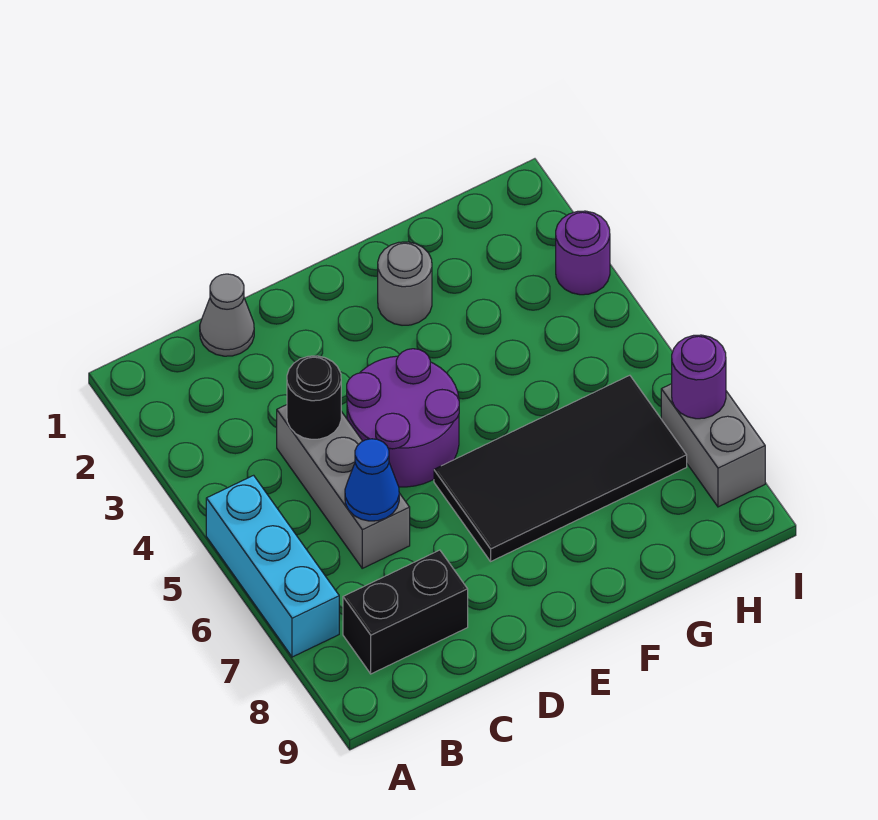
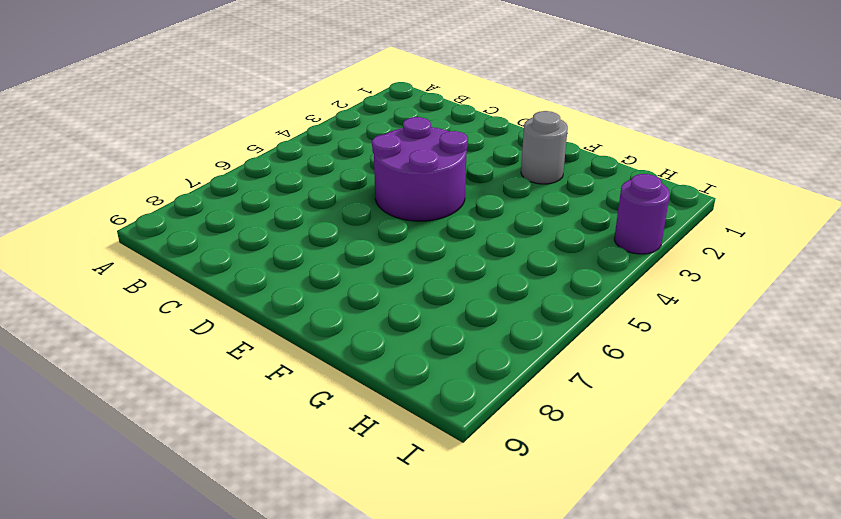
none -> cyan brick A5:A7 level 1
none -> black brick B8:C8 level 1
none -> grey cone C1 level 1

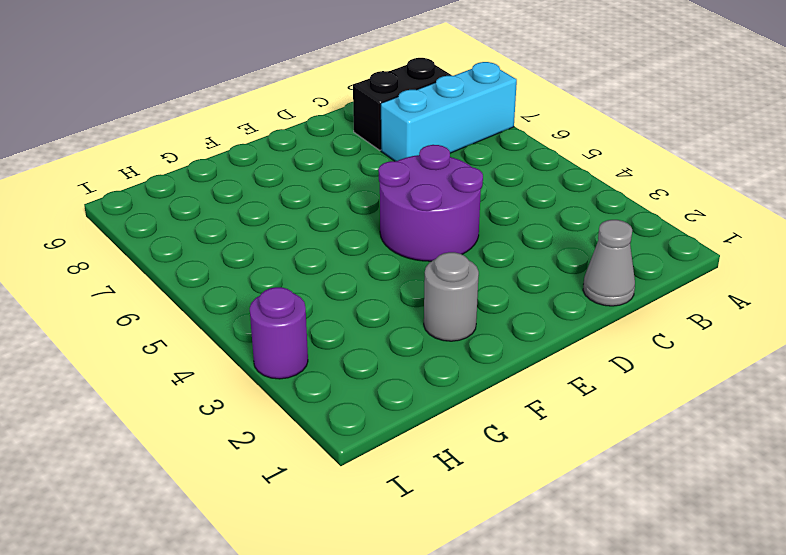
cyan brick A7:C7 level 1 -> cyan brick A5:A7 level 1
none -> grey brick C4:C6 level 1
none -> black tile E6:H7 level 1
none -> grey brick I7:I8 level 1

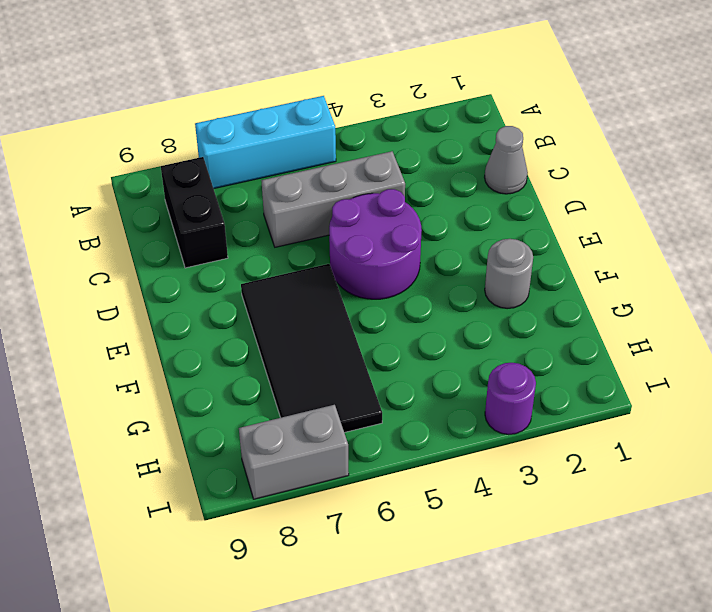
none -> black round brick C4 level 2
none -> blue cone C6 level 2
none -> purple round brick I7 level 2

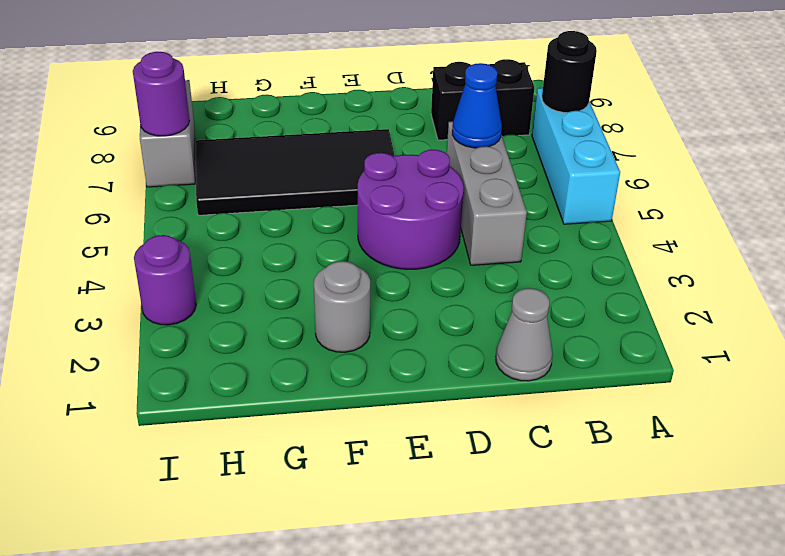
black round brick A7 level 2 -> black round brick C4 level 2

